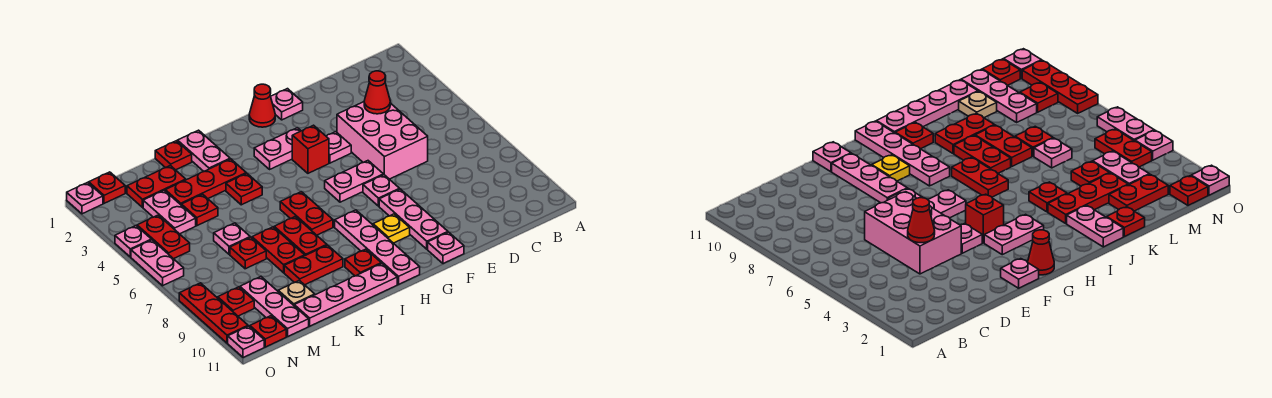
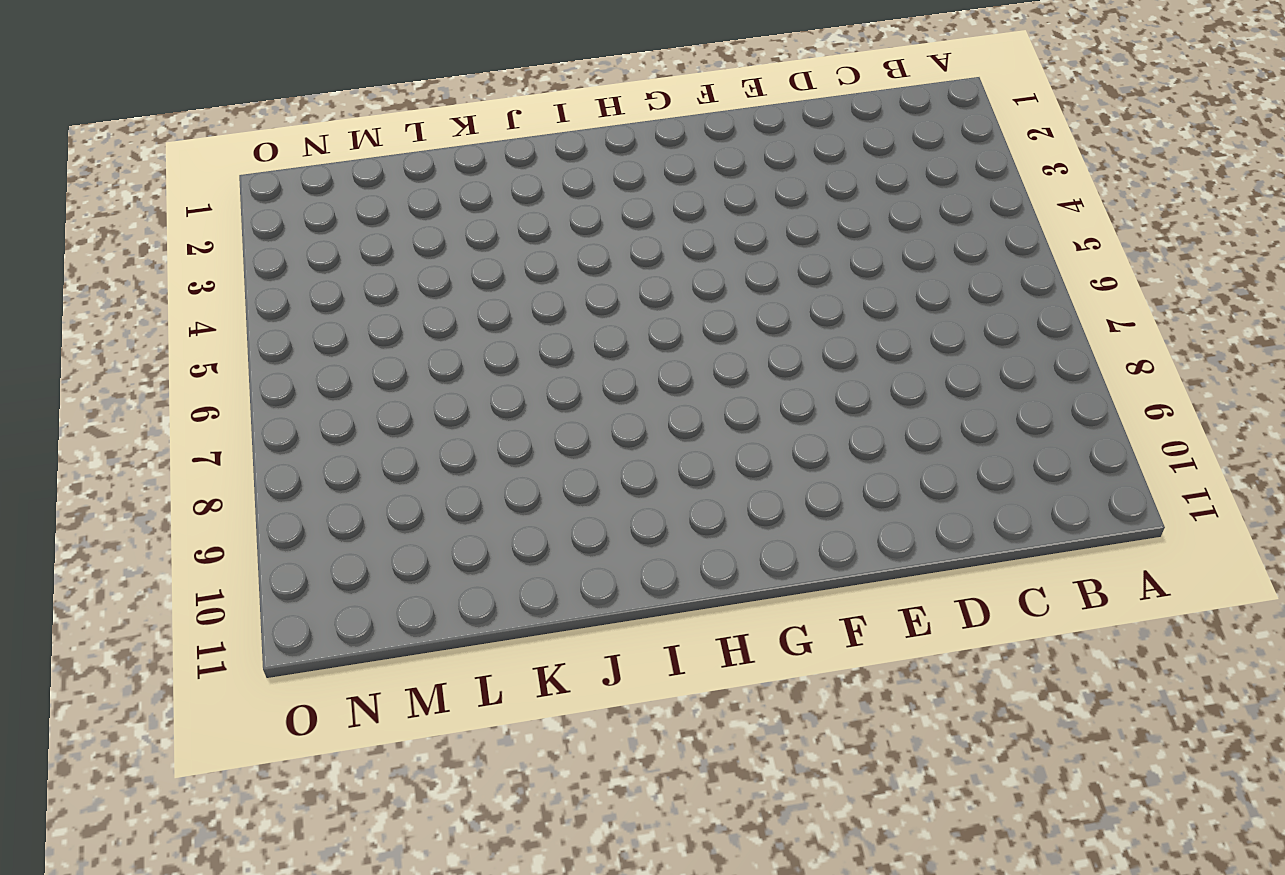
none -> pink brick D4:E6 level 1
none -> pink plate F1 level 1
none -> pink plate F4 level 1
none -> pink plate F6:G6 level 1

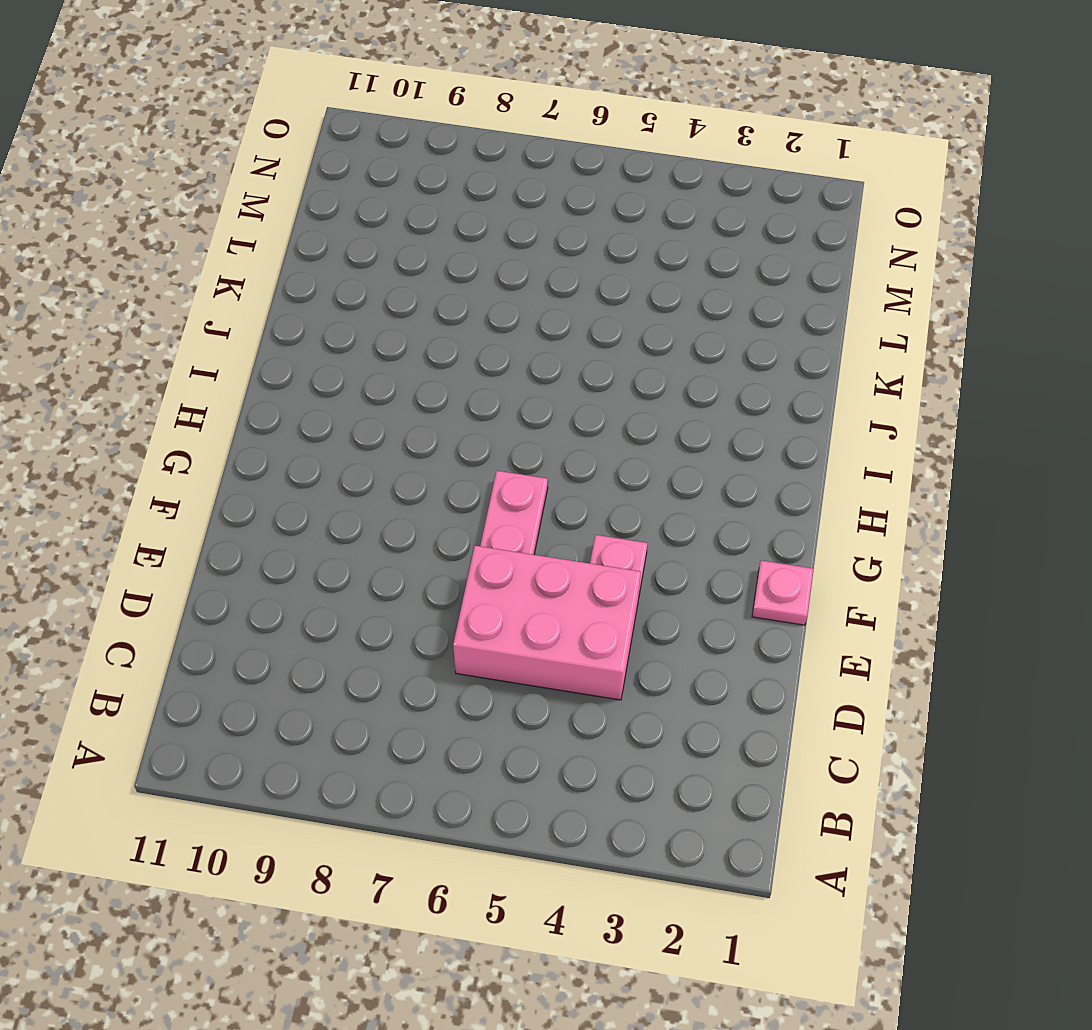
none -> pink plate F7 level 1
none -> pink plate F8:F10 level 1
none -> pink plate F11 level 1
none -> red cone G1 level 1

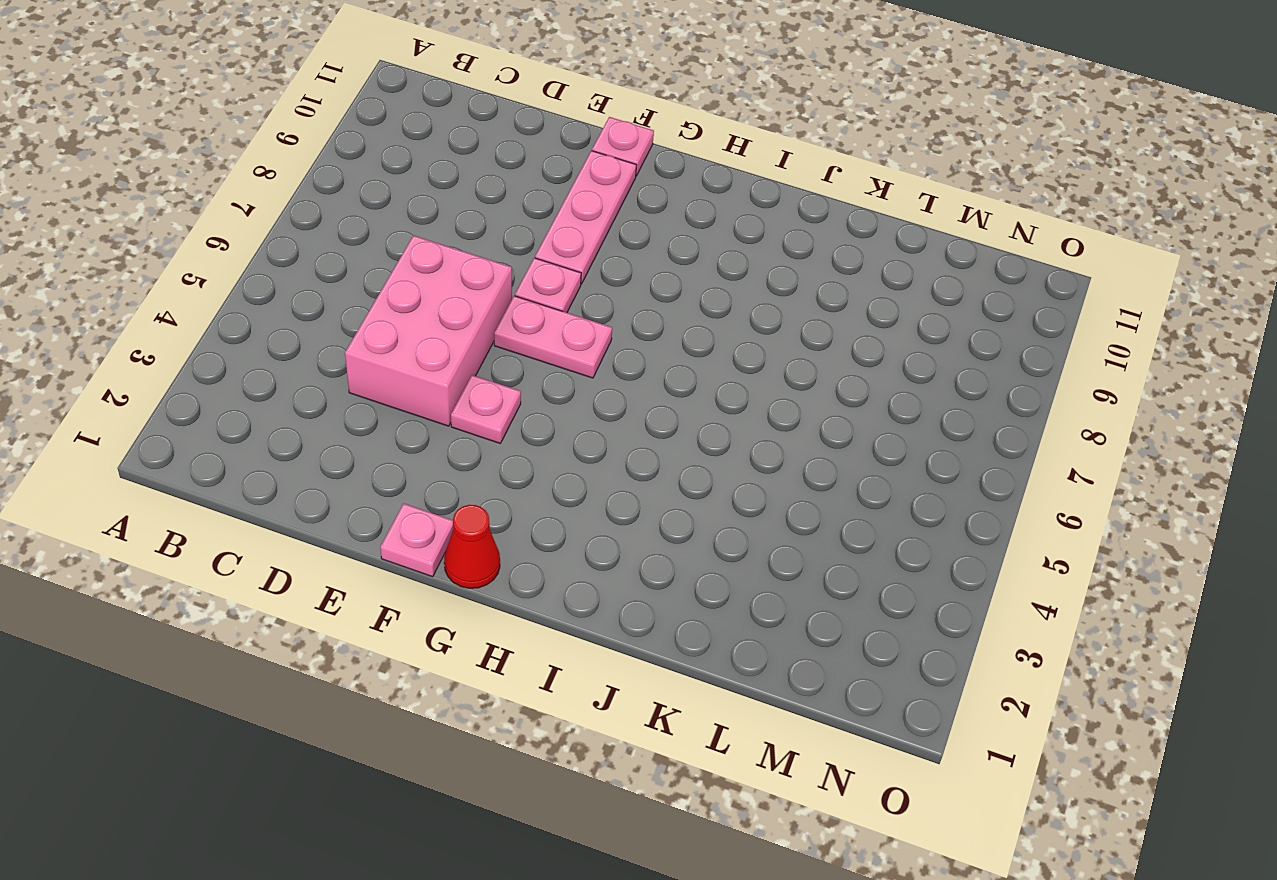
none -> pink plate G3:H3 level 1
none -> red brick G4 level 1
none -> yellow plate G9 level 1
none -> pink plate H8:H11 level 1

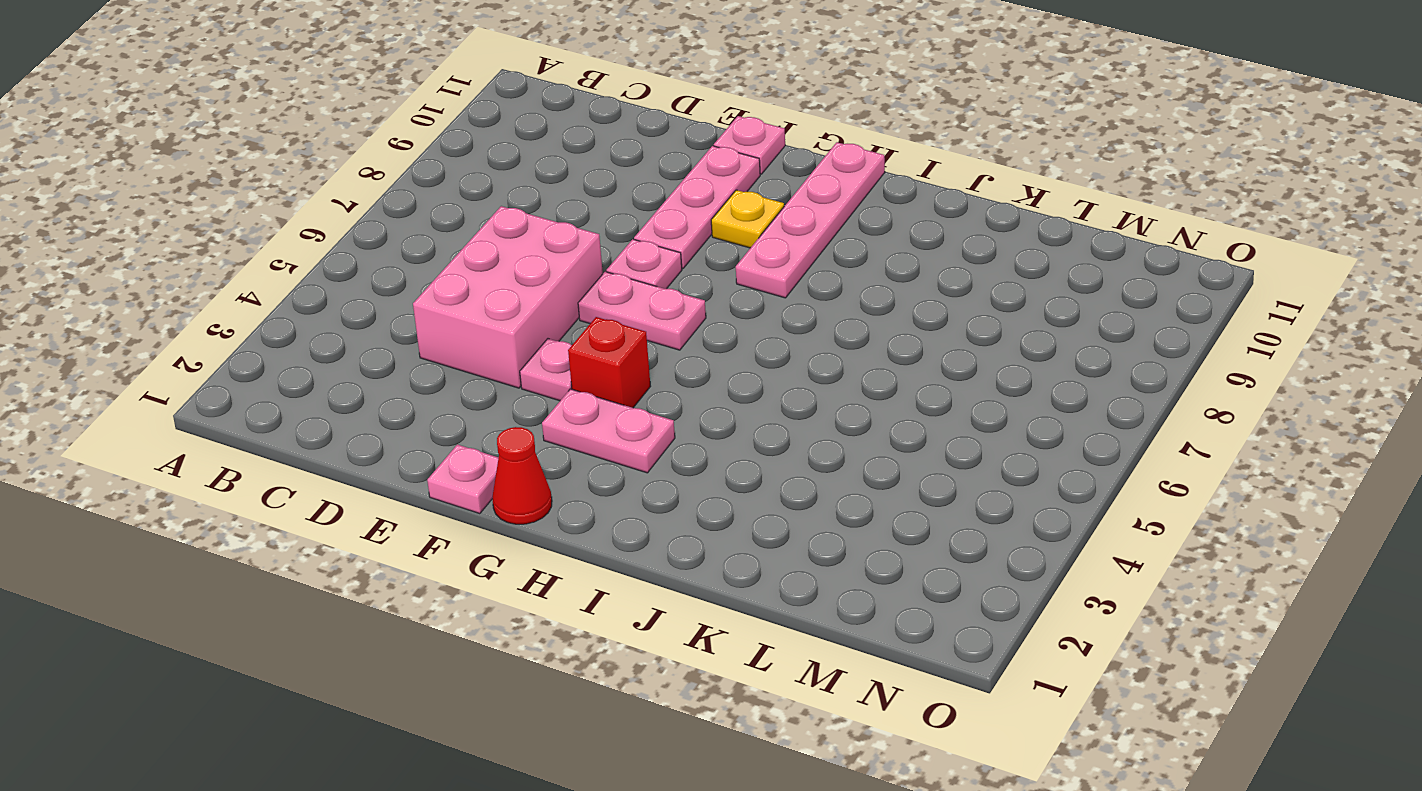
none -> red plate I6:I7 level 1
none -> red plate I10 level 1
none -> pink plate I11:L11 level 1
none -> pink plate J1:J2 level 1

